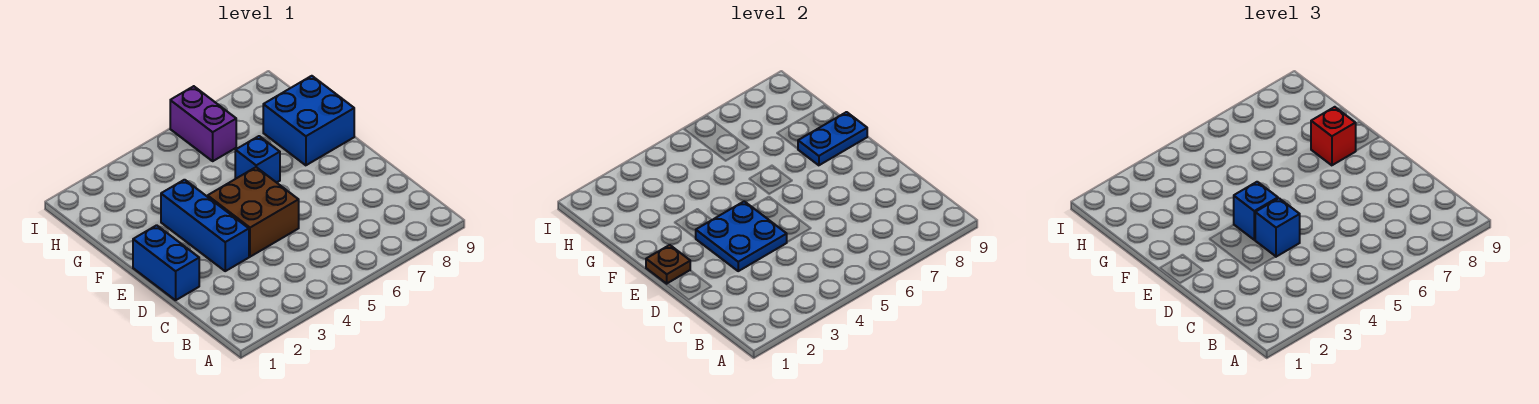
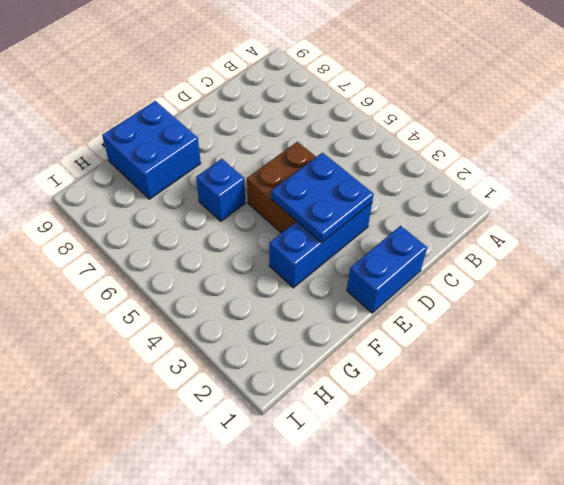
none -> purple brick H6:I6 level 1
none -> brown plate E1 level 2
none -> blue plate F8:F9 level 2

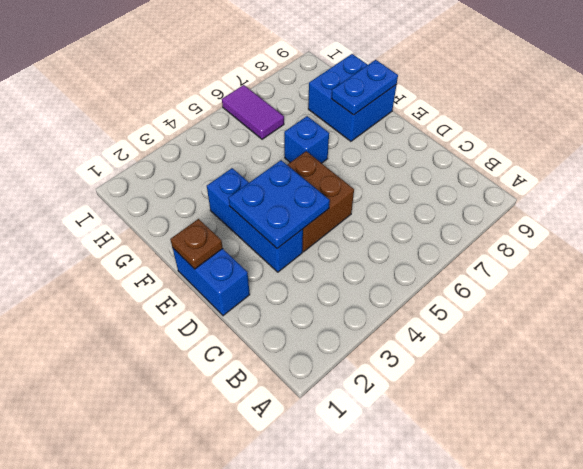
purple tile H6:I6 level 1 -> purple brick H6:I6 level 1
none -> blue brick D4 level 3
none -> blue brick E4 level 3
none -> red brick F8 level 3

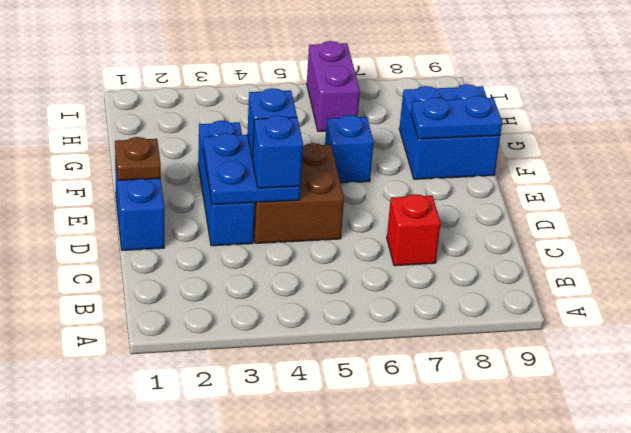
red brick C7 level 1 -> red brick F8 level 3

